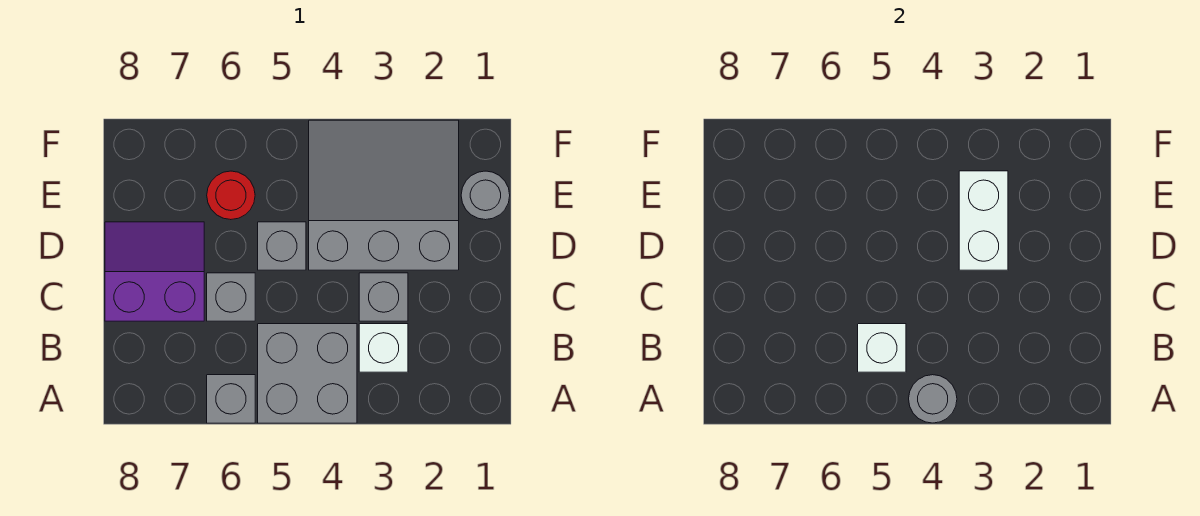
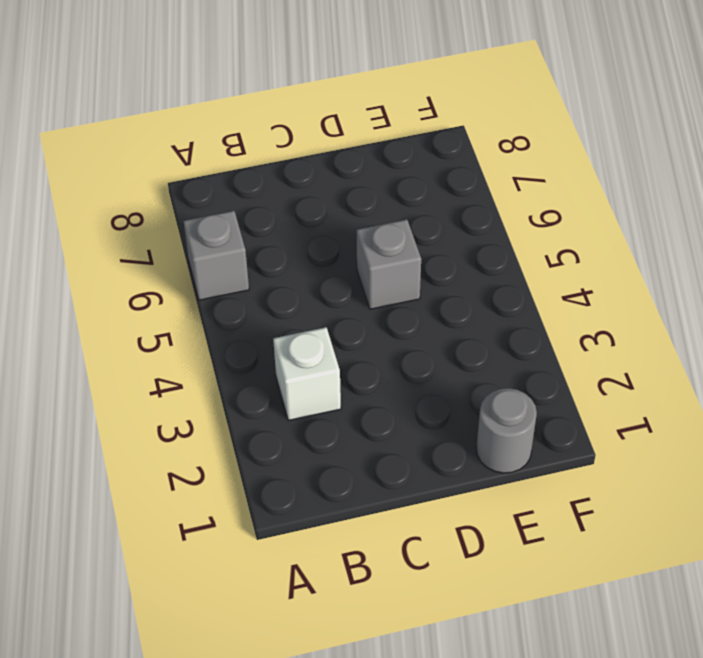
none -> grey brick A4:B5 level 1
none -> grey brick C3 level 1
none -> grey brick C6 level 1

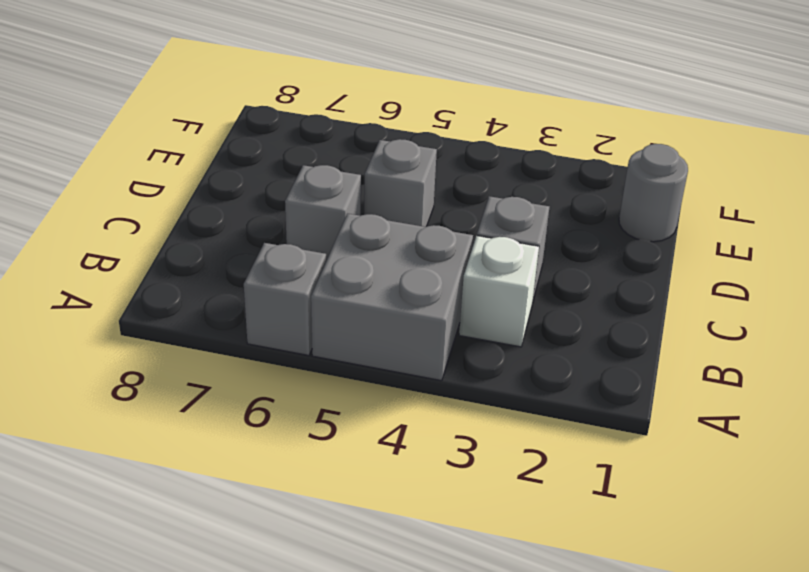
none -> purple slope C7:D8 level 1 top C
none -> grey slope D2:F4 level 1 top D
none -> red round brick E6 level 1

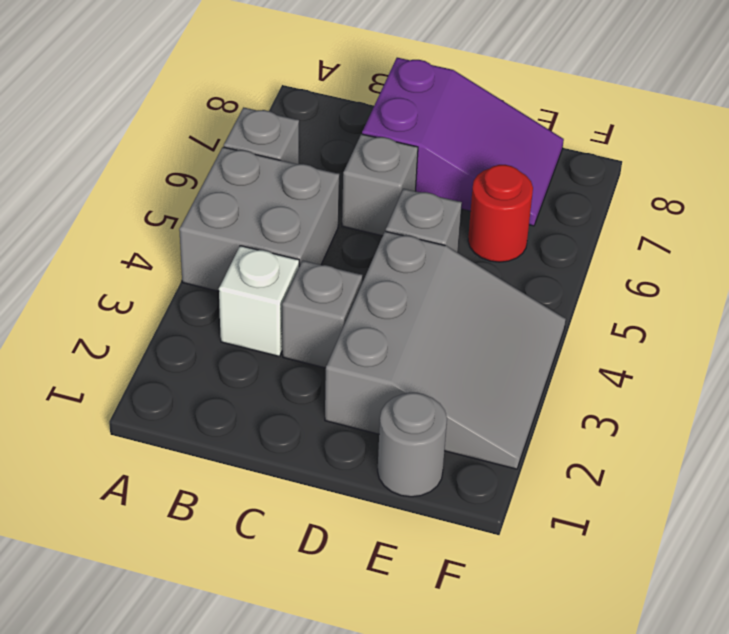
purple slope C7:E8 level 1 top C -> purple slope C7:D8 level 1 top C
none -> grey round brick A4 level 2
none -> white brick B5 level 2
none -> white brick D3:E3 level 2

